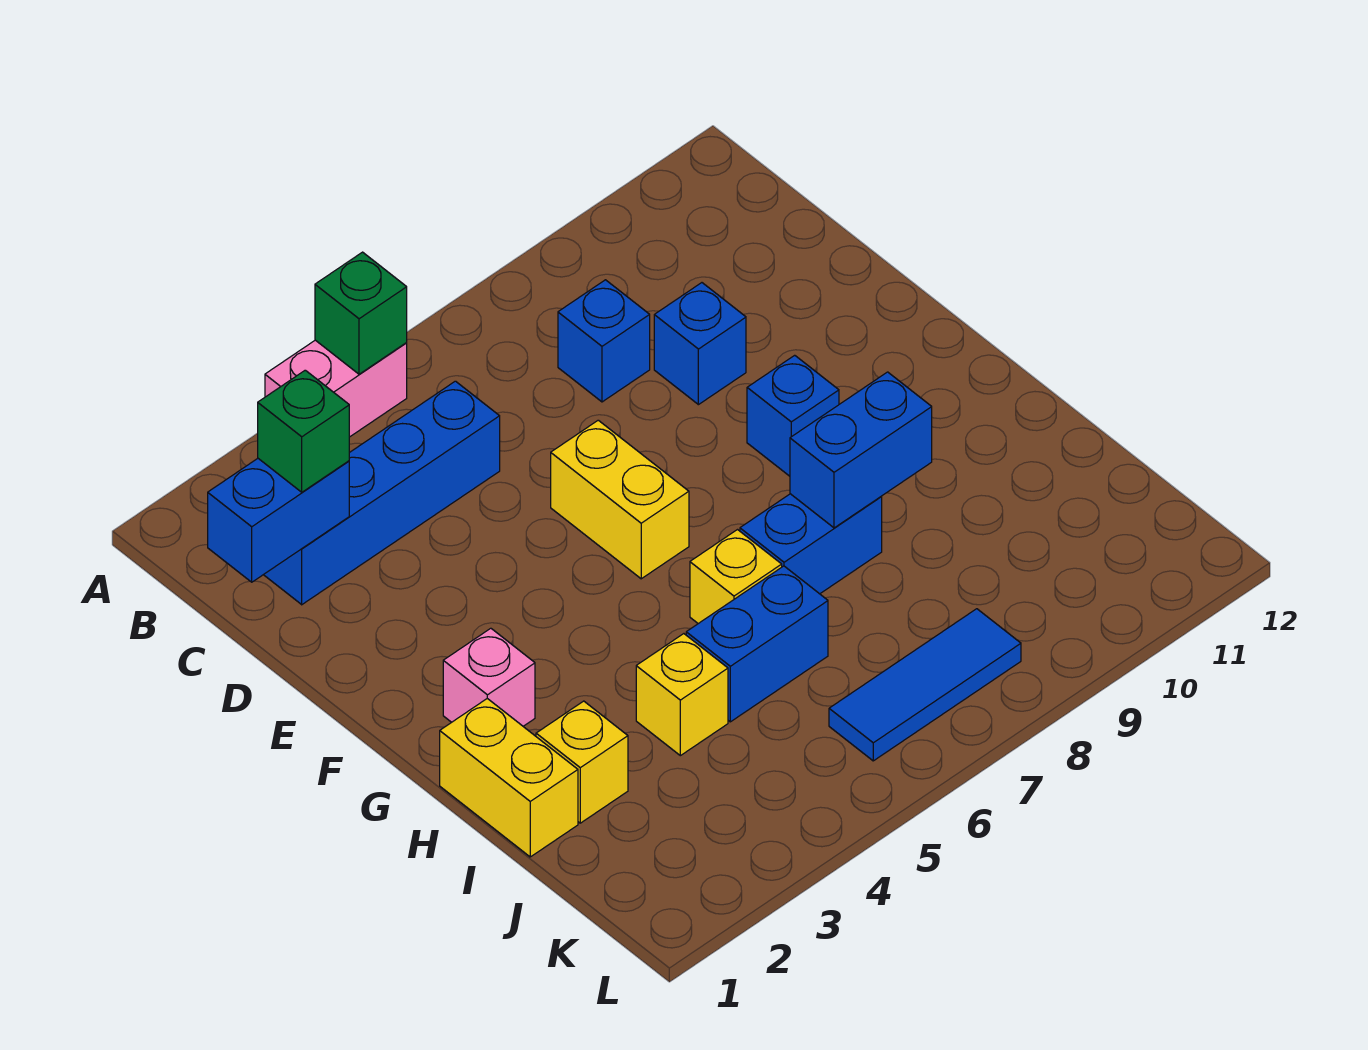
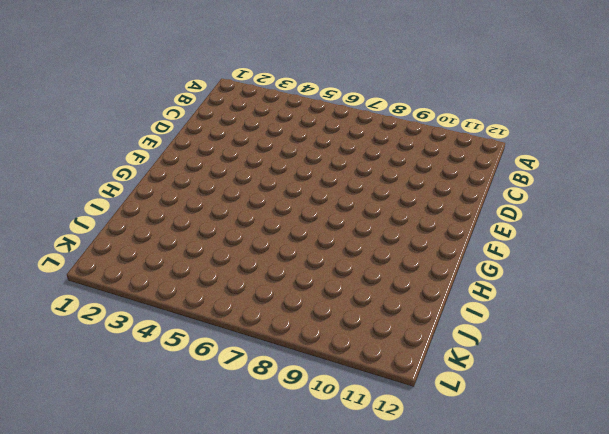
none -> pink brick A4:A5 level 1
none -> blue brick C2:C5 level 1
none -> blue brick C8 level 1

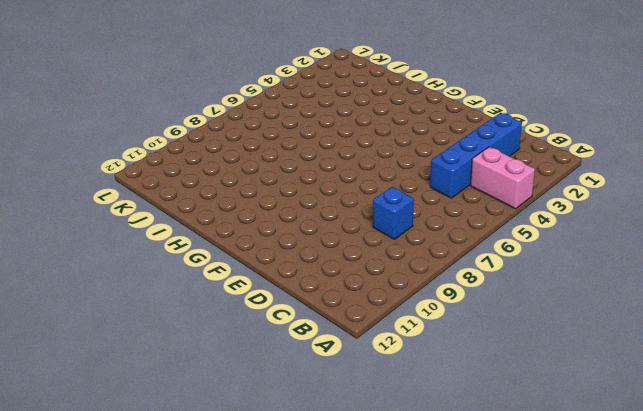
pink brick A4:B4 level 1 -> pink brick A4:A5 level 1
none -> blue brick D9 level 1
none -> yellow brick E6:F6 level 1
none -> blue brick F9 level 1

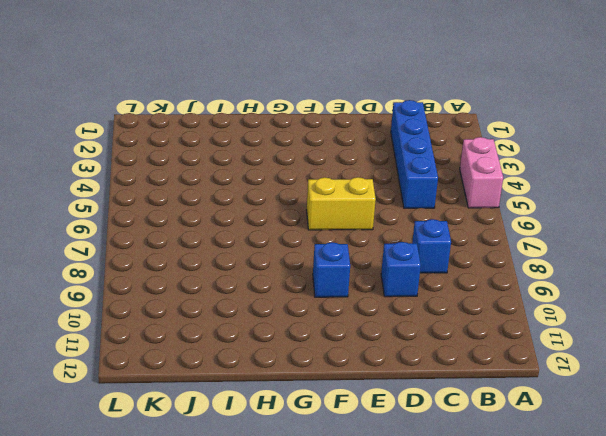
none -> pink brick G2 level 1
none -> yellow brick H1:I1 level 1
none -> yellow brick H6 level 1

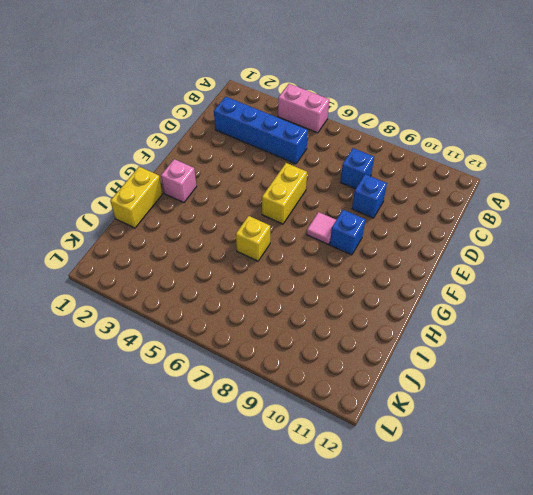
pink tile F8 level 1 -> none
none -> blue brick H7:H8 level 1
none -> yellow brick I2 level 1
none -> yellow brick I4 level 1

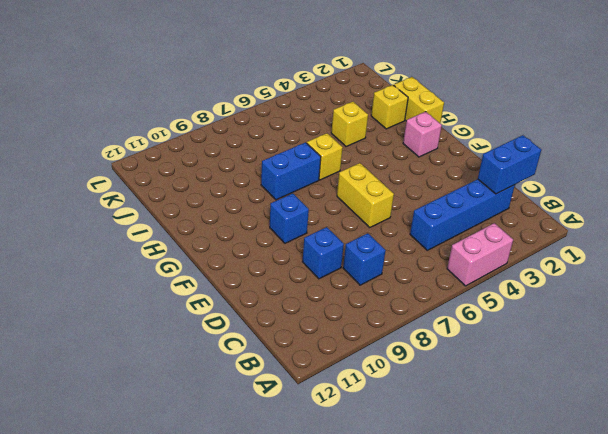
none -> blue brick I5:I6 level 1
none -> blue tile K6:K8 level 1
none -> green brick A5 level 2

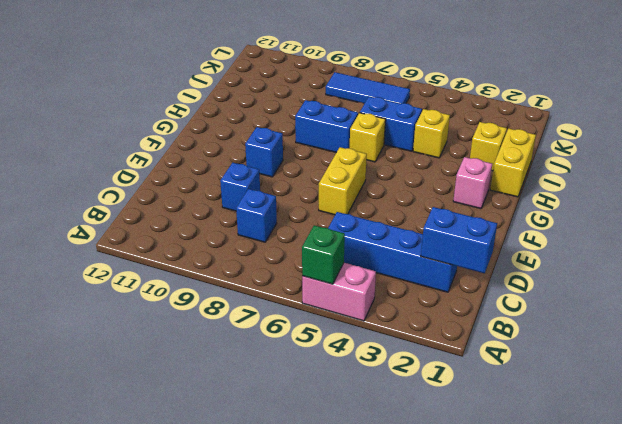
none -> blue brick H8:H9 level 2
none -> green brick C2 level 3

